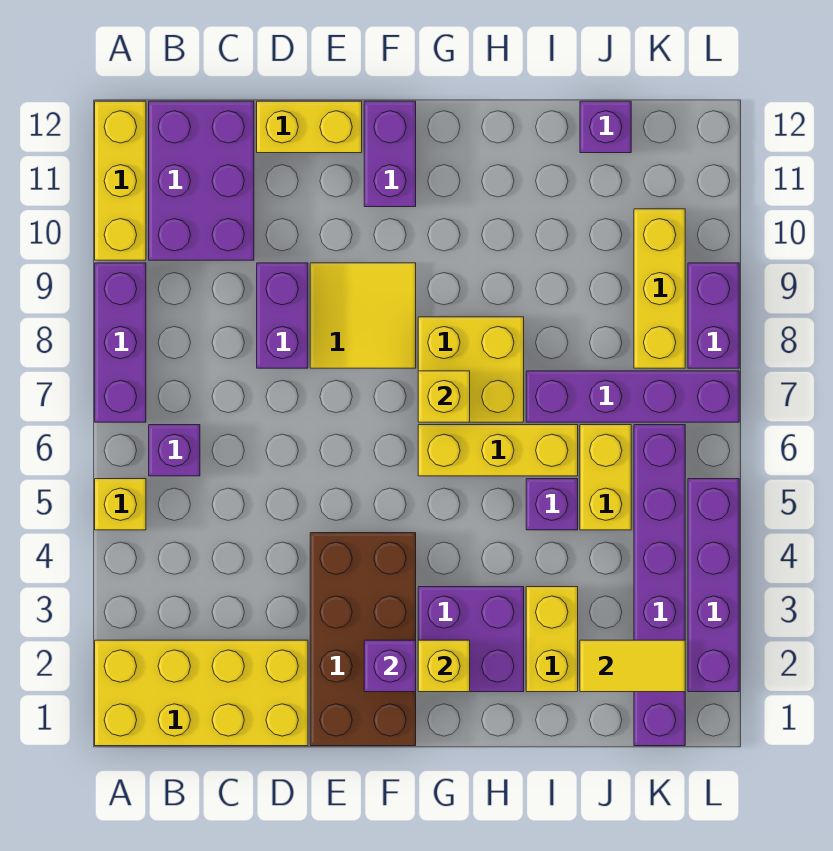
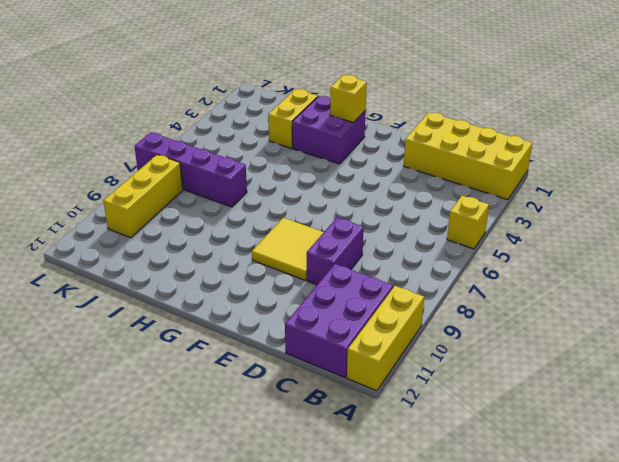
none -> purple brick A7:A9 level 1
none -> purple brick B6 level 1
none -> yellow brick D12:E12 level 1

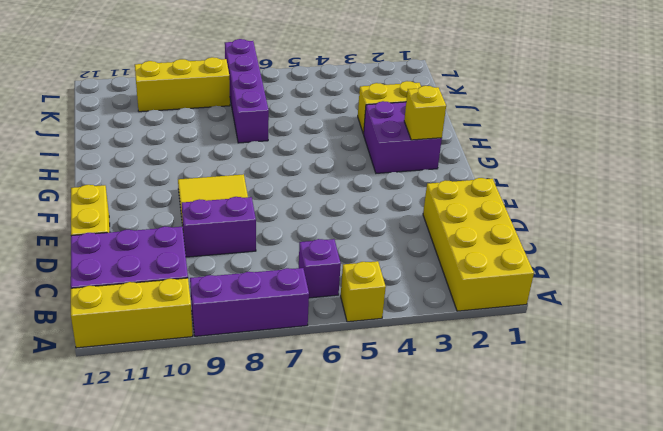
none -> brown brick E1:F4 level 1
none -> purple brick F11:F12 level 1
none -> yellow brick G6:I6 level 1

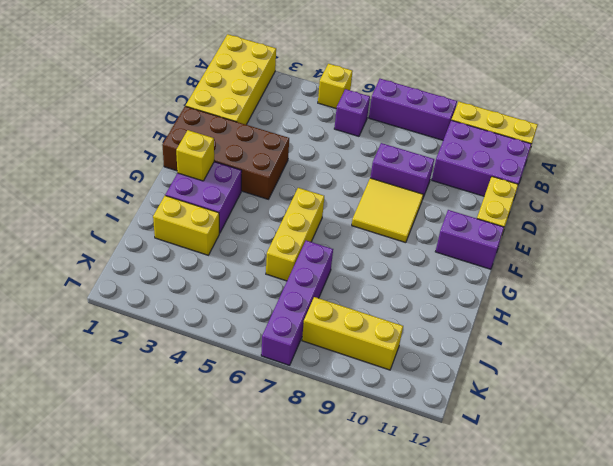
none -> yellow brick G7:H8 level 1
none -> purple brick I5 level 1
none -> yellow brick J5:J6 level 1

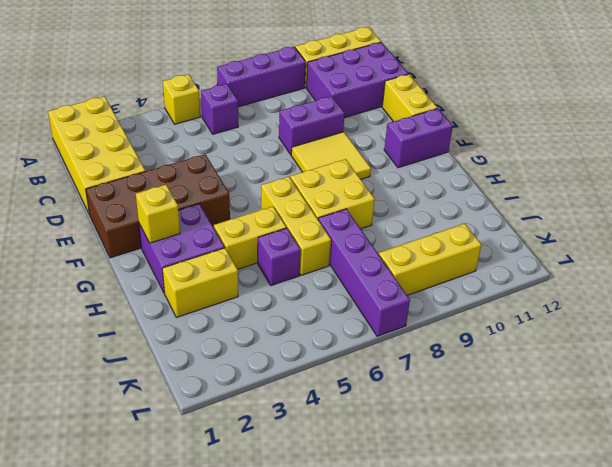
yellow brick H4:H5 level 1 -> yellow brick J5:J6 level 1
none -> purple brick J12 level 1
none -> purple brick K1:K6 level 1
none -> purple brick L2:L5 level 1

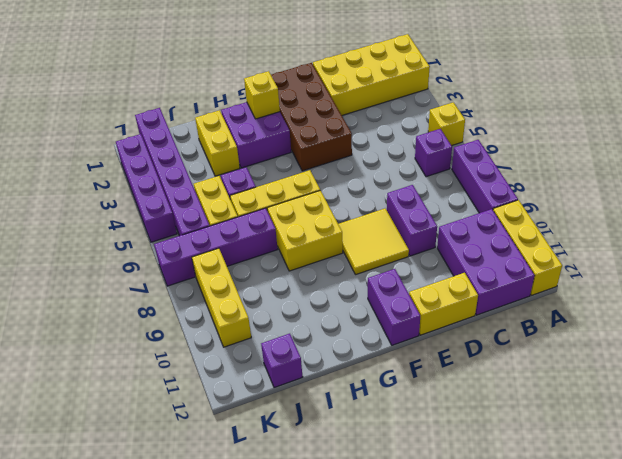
none -> purple brick L8:L9 level 1
none -> purple brick F2 level 2
none -> yellow brick G7 level 2

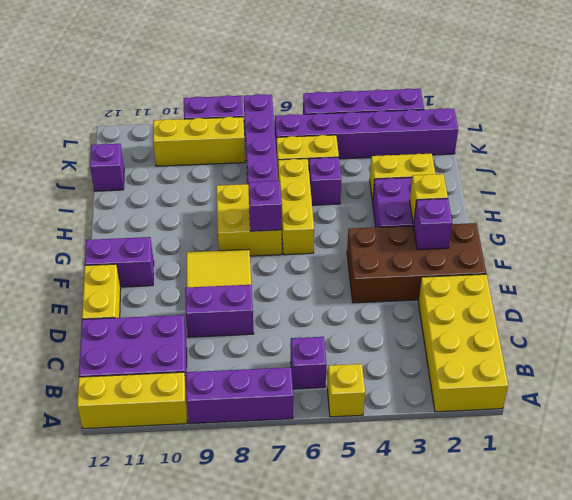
purple brick G7 level 2 -> yellow brick G7 level 2
none -> yellow tile J2:K2 level 2

